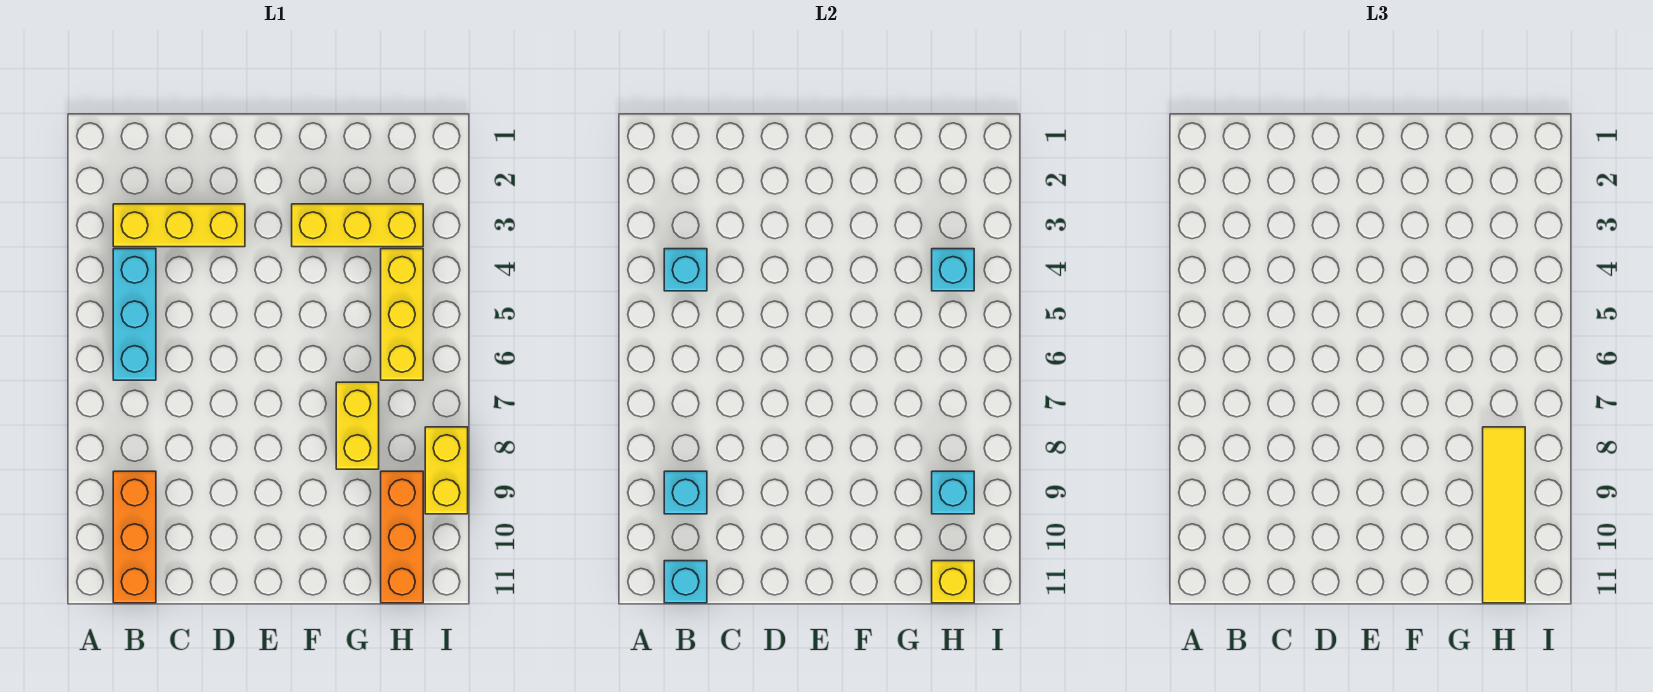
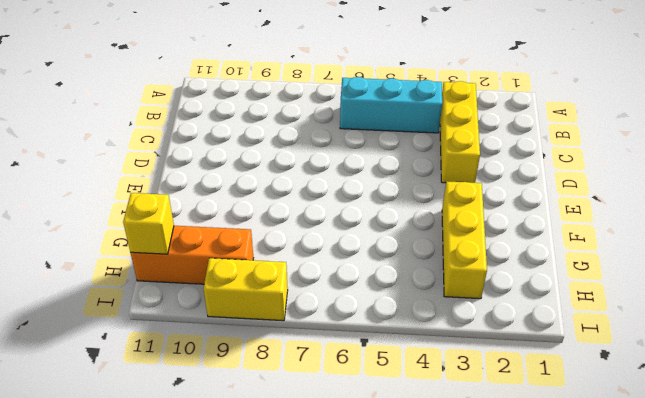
none -> orange brick B9:B11 level 1
none -> yellow brick G7:G8 level 1
none -> yellow brick H4:H6 level 1

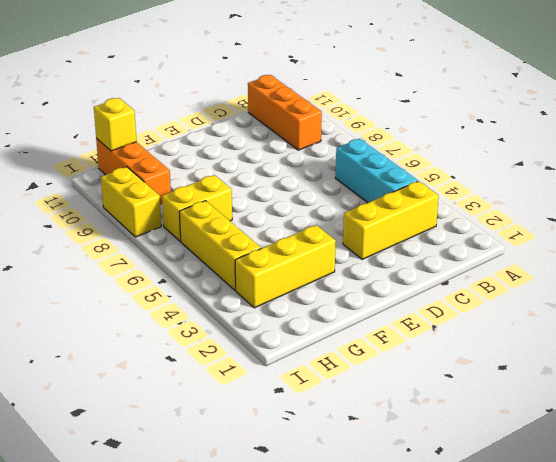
yellow brick G7:H7 level 1 -> yellow brick G7:G8 level 1
none -> cyan brick B4 level 2
none -> cyan brick B9 level 2
none -> cyan brick B11 level 2

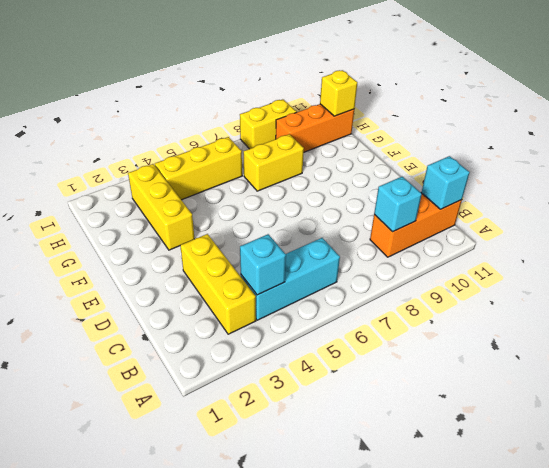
none -> cyan brick H4 level 2
none -> cyan brick H9 level 2
none -> yellow tile H8:H11 level 3

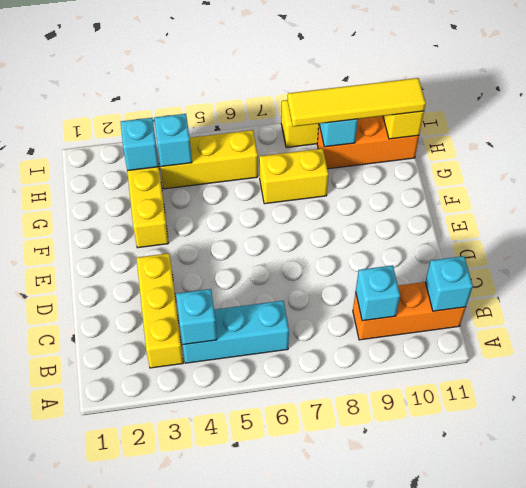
cyan brick H3 level 2 -> none

